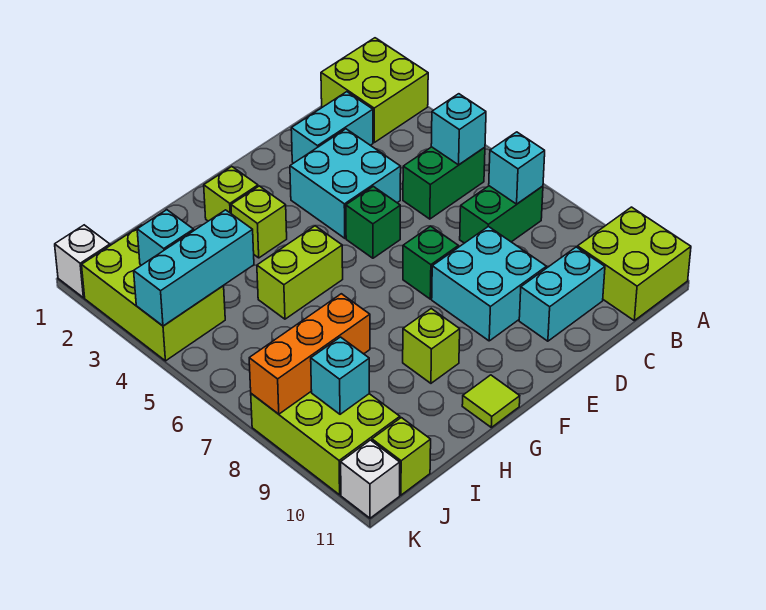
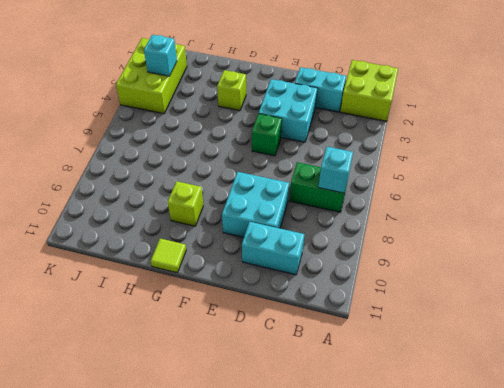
none -> lime brick A10:B11 level 1
none -> green brick B5:C5 level 1
none -> green brick E7 level 1

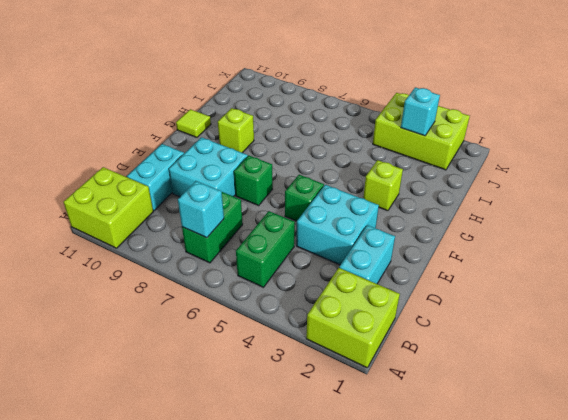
none -> lime brick G2 level 1
none -> lime brick G5:H5 level 1
none -> lime brick J8:K10 level 1

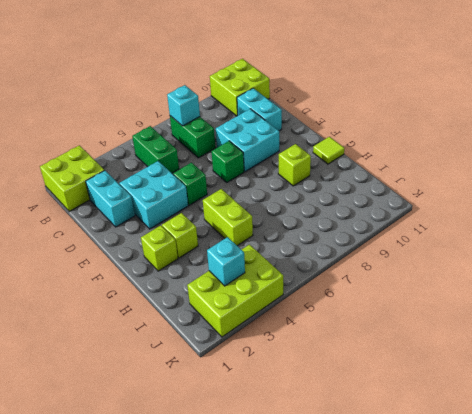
none -> lime brick J8:K10 level 1
none -> lime brick J11 level 1
none -> white brick K1 level 1

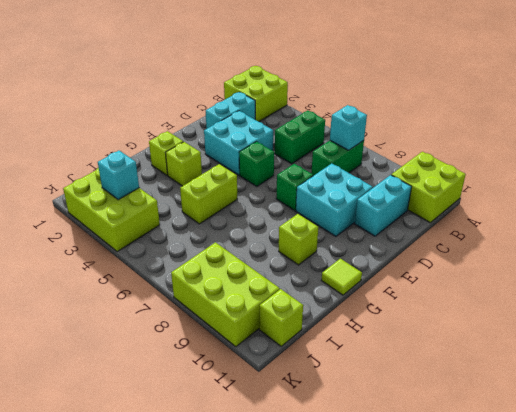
none -> white brick K1 level 1
none -> white brick K11 level 1
none -> cyan brick B5 level 2

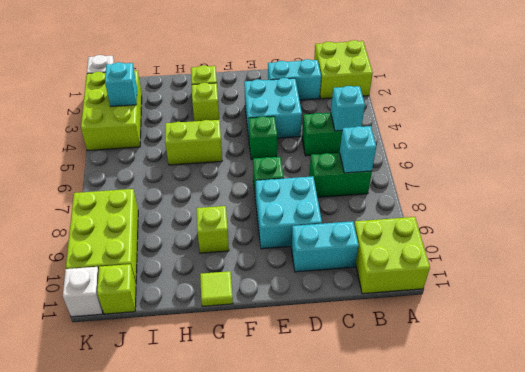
none -> cyan brick I4:K4 level 2
none -> orange brick I8:K8 level 2
none -> cyan brick J9 level 2

